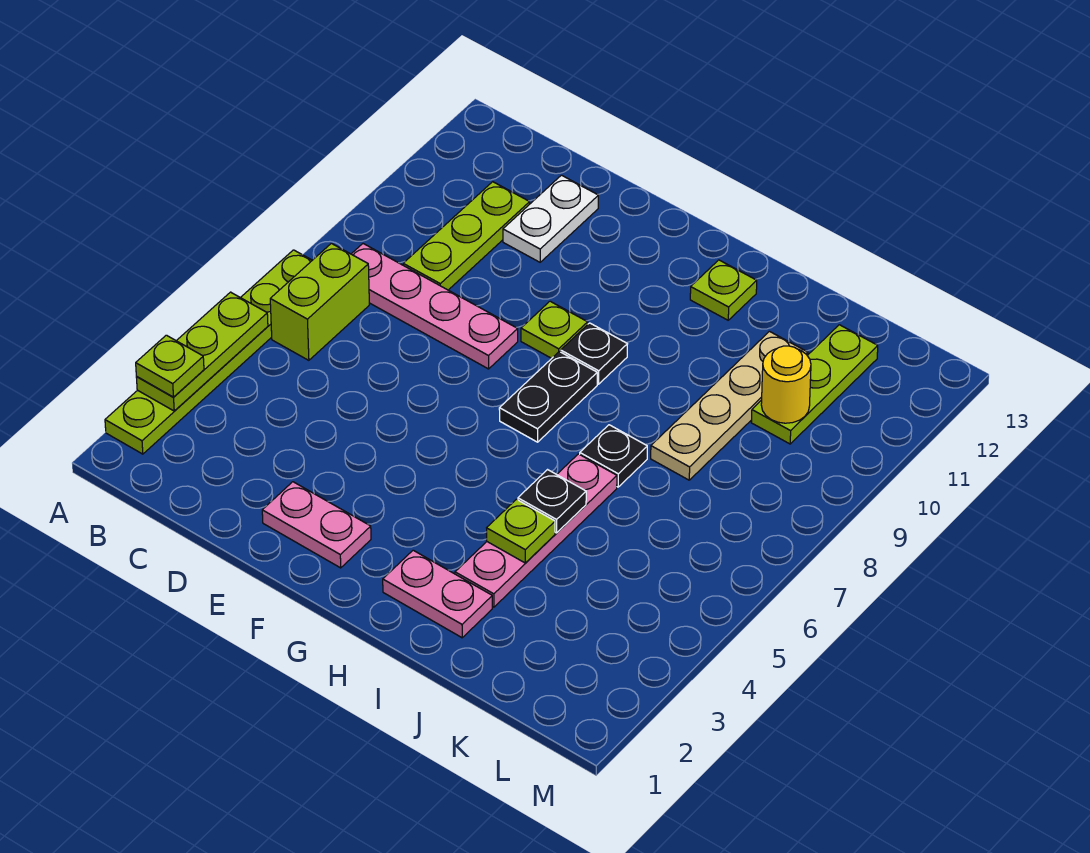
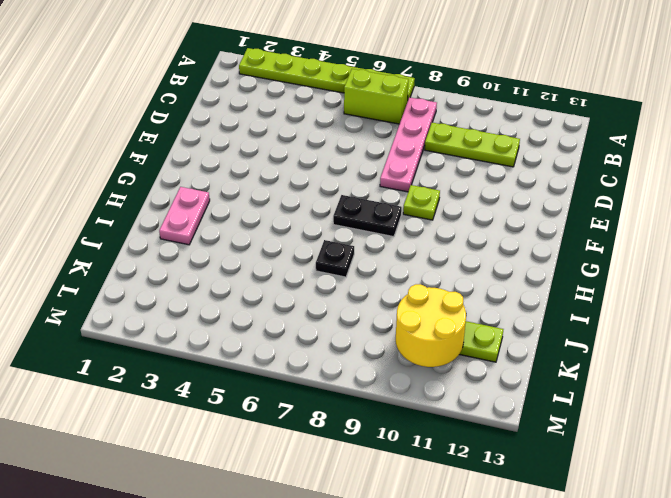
yellow round brick K10:L11 level 2 -> yellow round brick K10 level 2
none -> white plate D11:D12 level 1
none -> pink plate E2:F2 level 1
none -> black plate G9 level 1

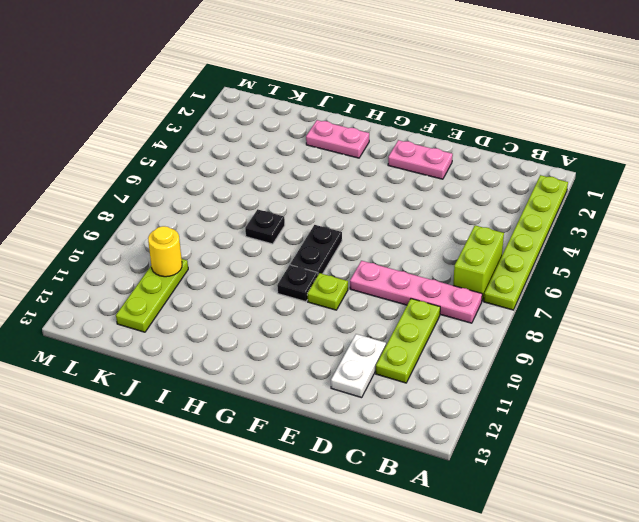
none -> lime plate H12 level 1
none -> pink plate I3:I6 level 1
none -> tan plate J8:J11 level 1

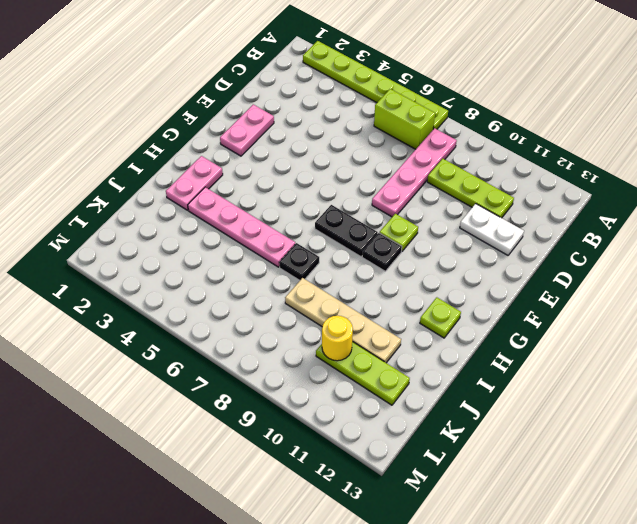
none -> lime plate A3:A5 level 2
none -> lime plate I4 level 2
none -> black plate I5 level 2

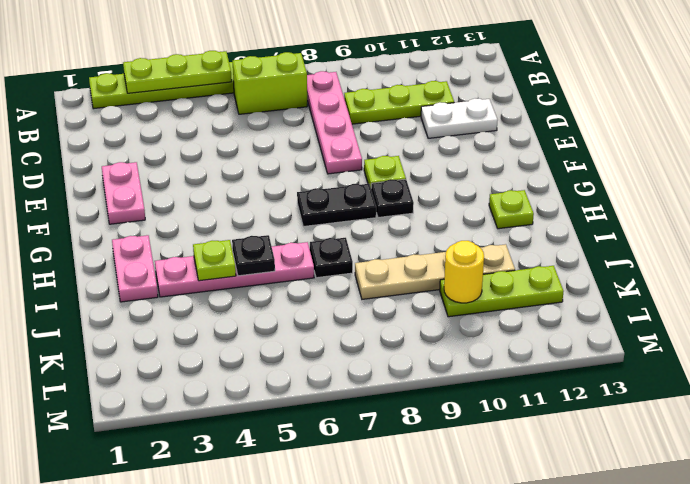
none -> lime plate A3 level 3

